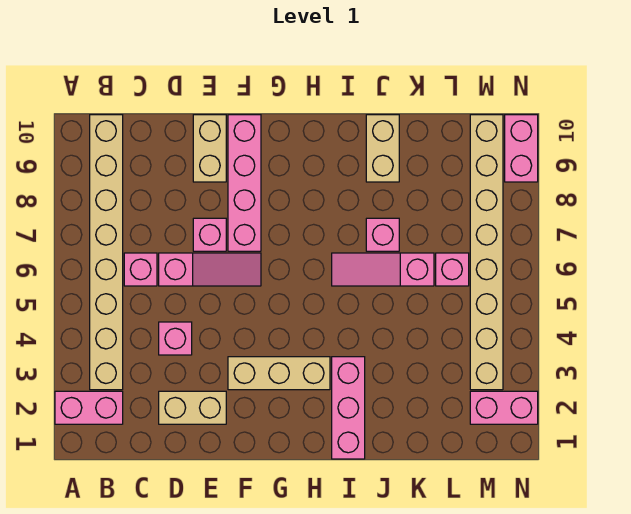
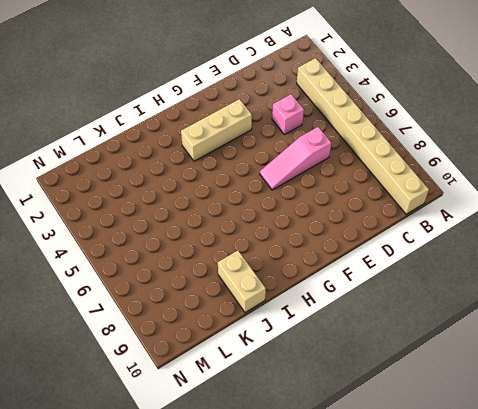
none -> pink brick A2:B2 level 1
none -> pink brick C6 level 1
none -> tan brick D2:E2 level 1

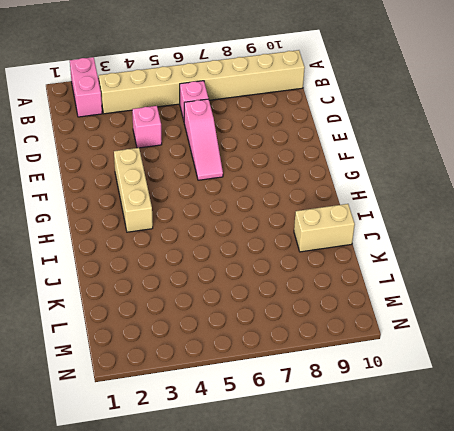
none -> tan brick D2:E2 level 1
none -> pink brick E7 level 1
none -> tan brick E9:E10 level 1

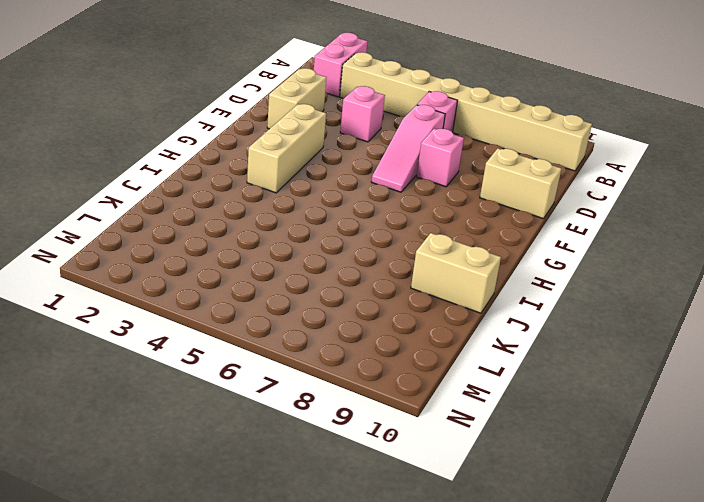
none -> pink brick F7:F10 level 1
none -> pink brick I1:I3 level 1
none -> pink slope I6:K6 level 1 top K

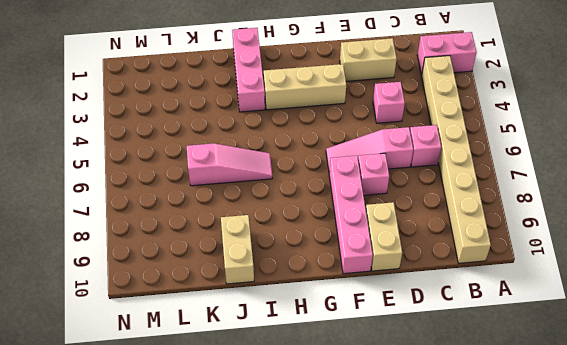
none -> pink brick J7 level 1
none -> pink brick L6 level 1
none -> pink brick M2:N2 level 1

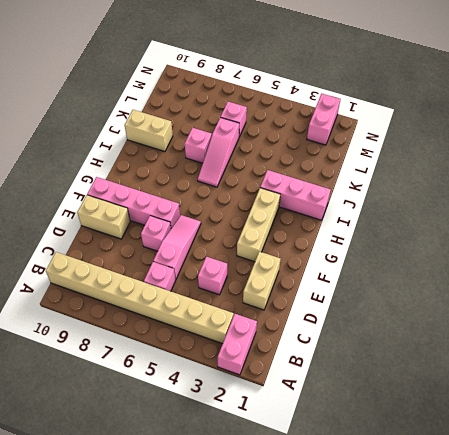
none -> tan brick M3:M10 level 1
none -> pink brick N9:N10 level 1

